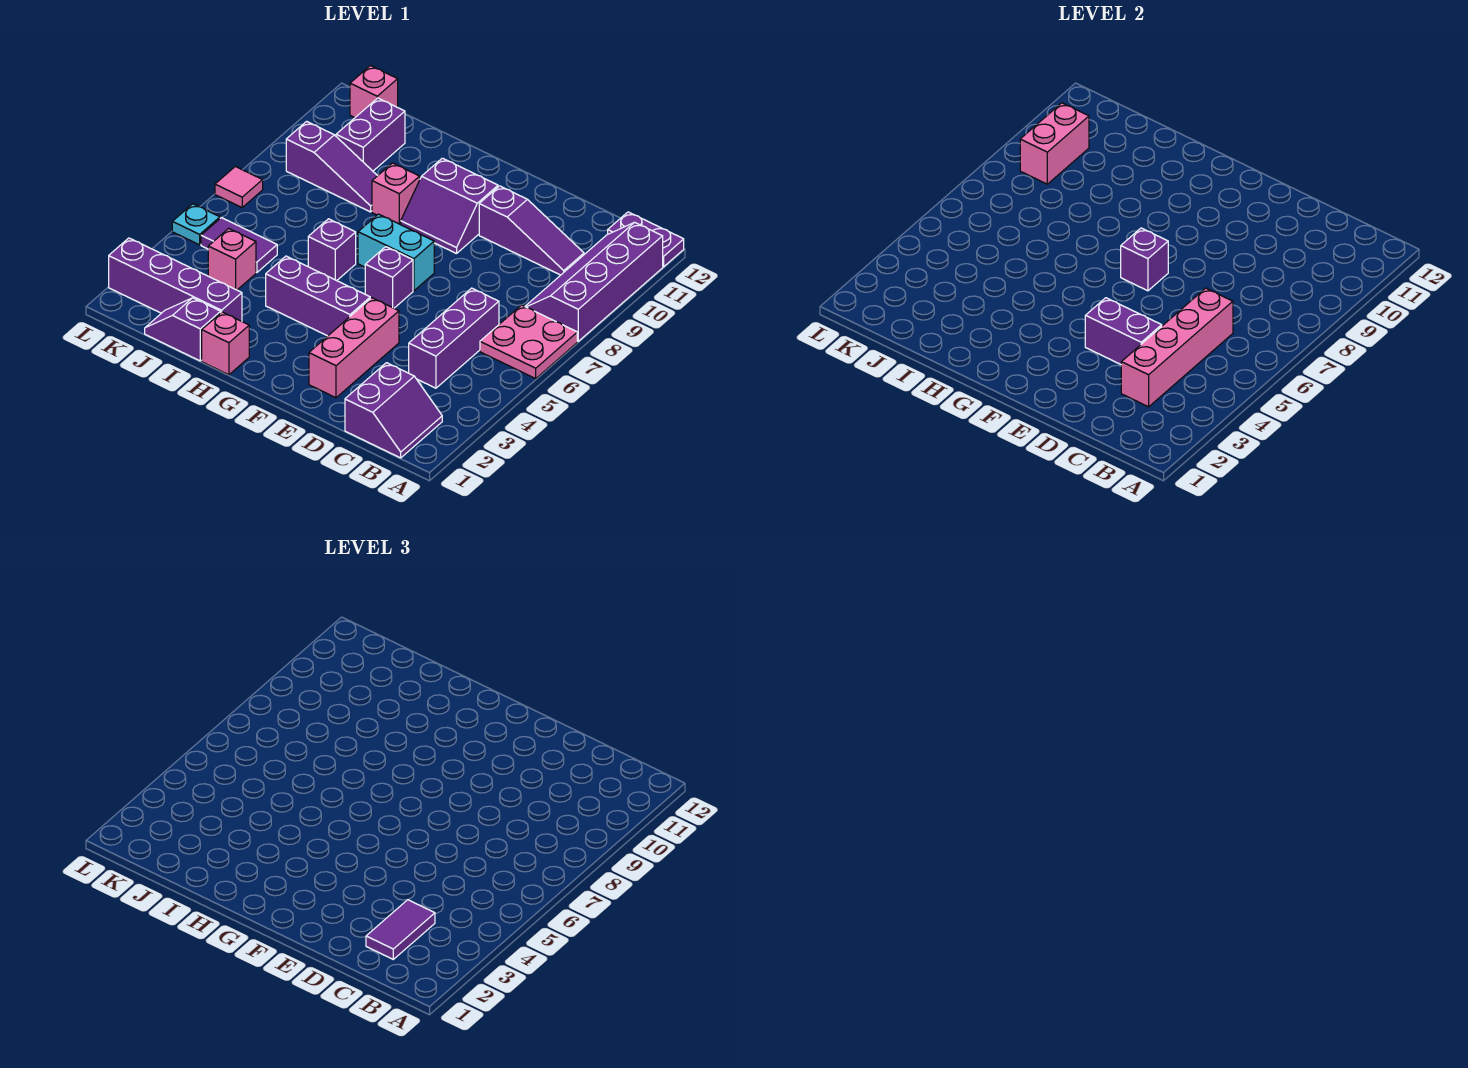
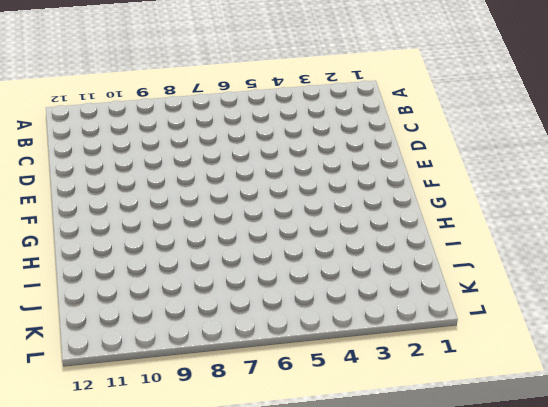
none -> pink plate A6:B7 level 1
none -> purple slope A8:B11 level 1 top A
none -> purple plate A12:B12 level 1

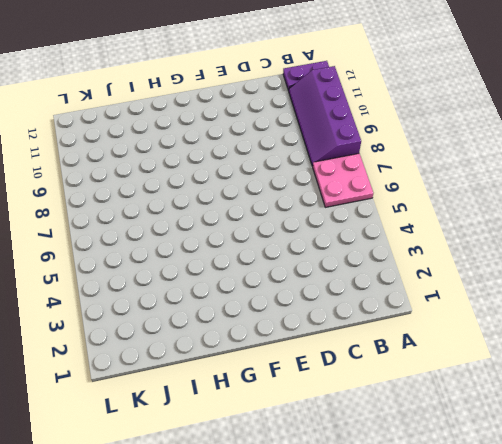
none -> purple slope B1:C2 level 1 top C
none -> purple brick C4:C6 level 1
none -> purple slope C10:E10 level 1 top E

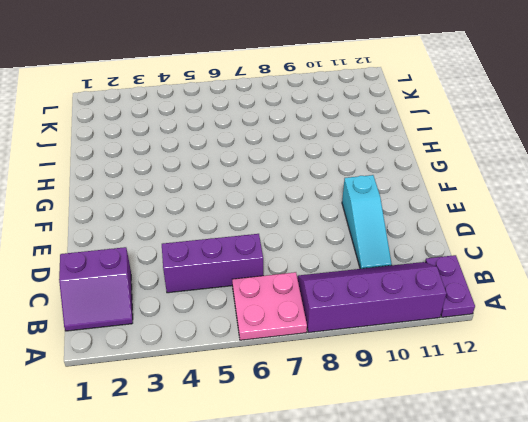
cyan slope C10:E10 level 1 top E -> purple slope C10:E10 level 1 top E
none -> pink brick E2:E4 level 1
none -> purple brick F4:H4 level 1
none -> purple brick F6 level 1

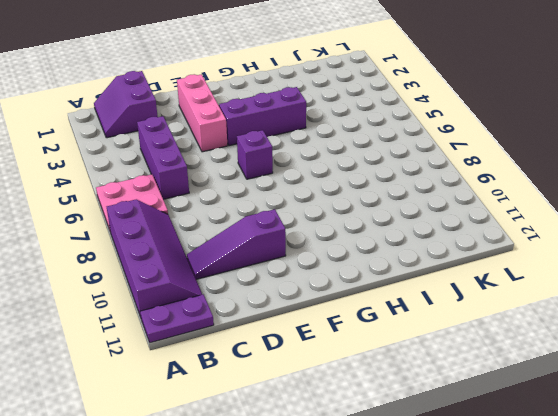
none -> cyan brick F7:G7 level 1
none -> purple slope F9:G10 level 1 top 10
none -> pink brick H1 level 1

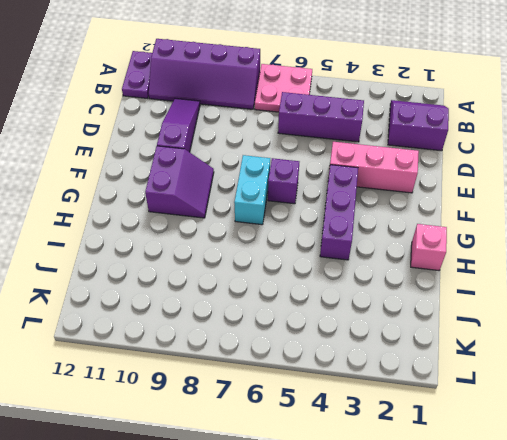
none -> purple brick H6 level 1
none -> pink brick H9 level 1
none -> purple slope I1:J1 level 1 top I

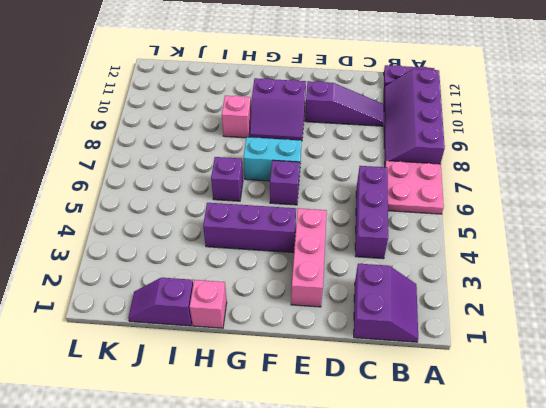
none -> purple brick I2:L2 level 1
none -> purple slope I9:K9 level 1 top K
none -> pink brick J4 level 1

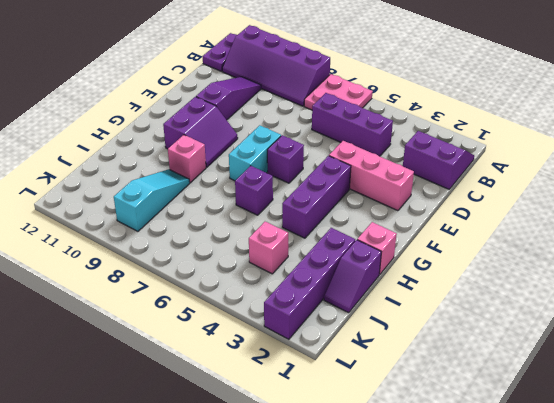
cyan slope I9:K9 level 1 top K -> purple slope I9:K9 level 1 top K
none -> purple tile J5:K5 level 1
none -> purple brick J10:J11 level 1
none -> pink brick K12 level 1

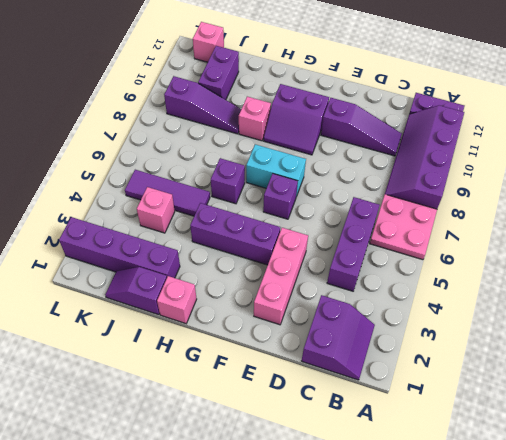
purple tile I5:K5 level 1 -> purple tile J5:K5 level 1
none -> cyan plate L5 level 1
none -> pink tile L7 level 1
none -> pink brick C3:C6 level 2

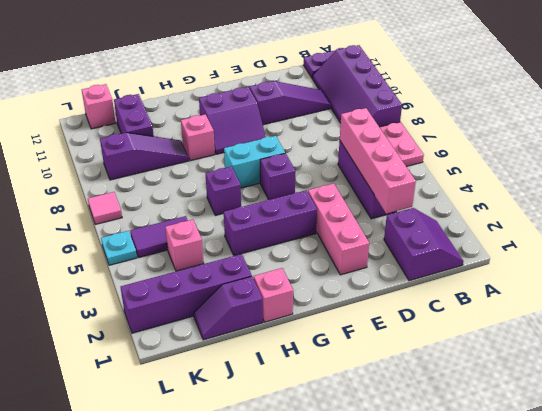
none -> purple brick D4:E4 level 2
none -> purple brick F7 level 2
none -> pink brick K9:K10 level 2

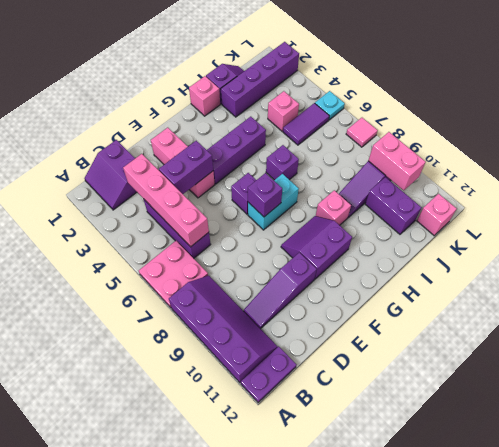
none -> purple tile C2:C3 level 3

